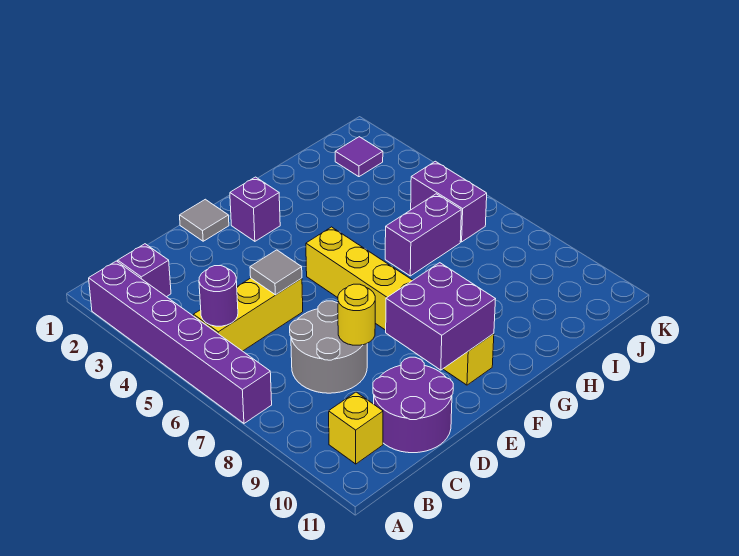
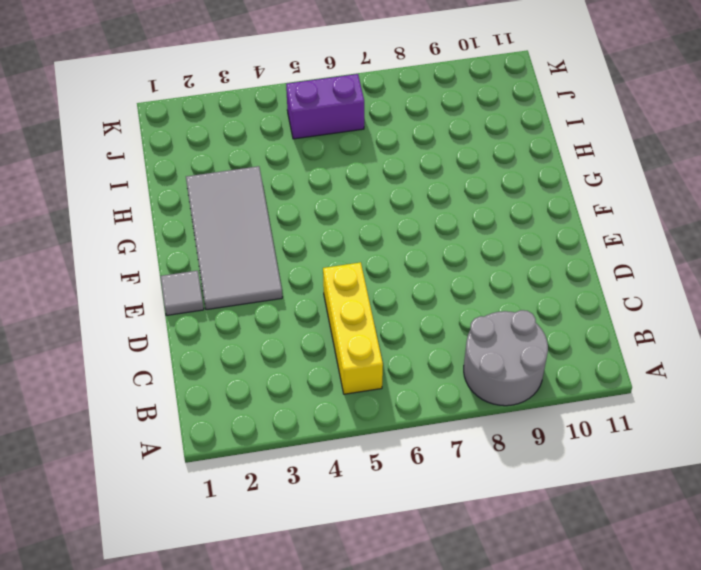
grey round brick A8:B9 level 1 -> grey round brick C7:D8 level 1
grey tile E2:H3 level 1 -> purple brick F2 level 1
none -> purple brick A2:A7 level 1
none -> purple brick B2 level 1
none -> yellow brick B10 level 1

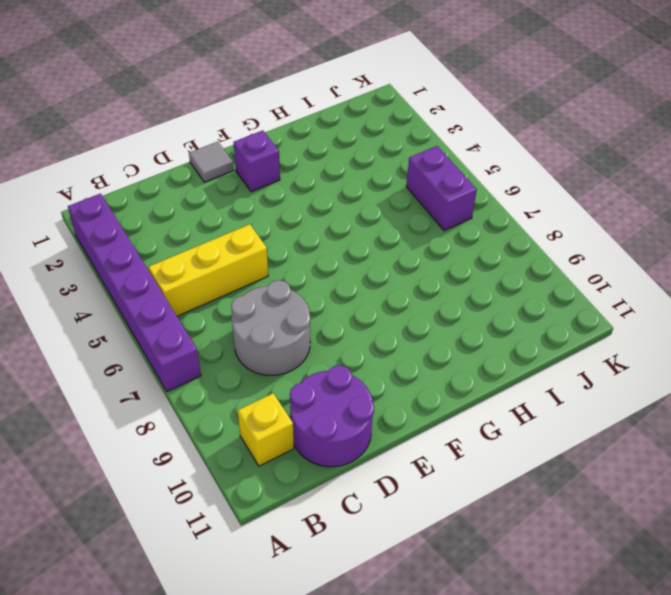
none -> purple brick B2 level 1
none -> yellow brick F5:F10 level 1
none -> purple brick H6:I6 level 1

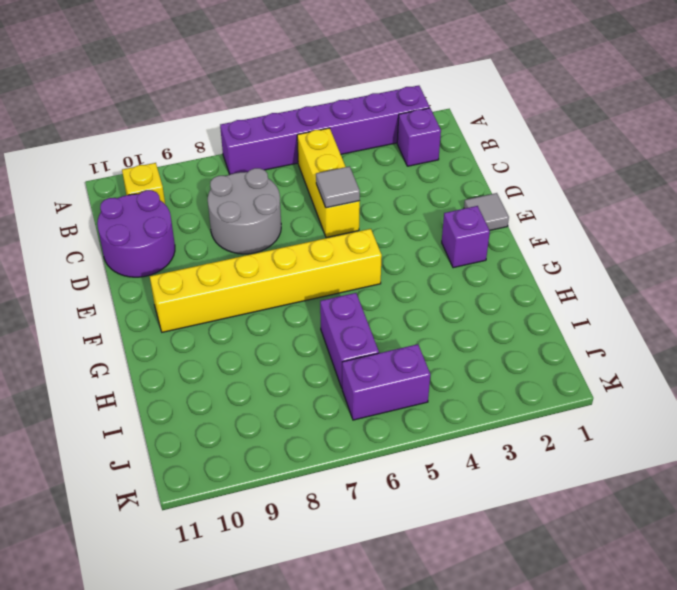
none -> purple tile J2 level 1
none -> purple round brick B5 level 2
none -> yellow round brick D8 level 2

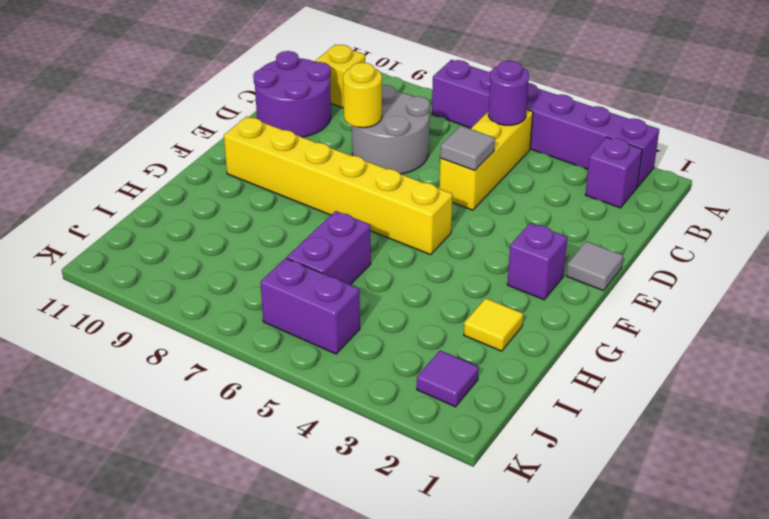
yellow tile H2 level 1 -> none
none -> purple brick E9:F10 level 2

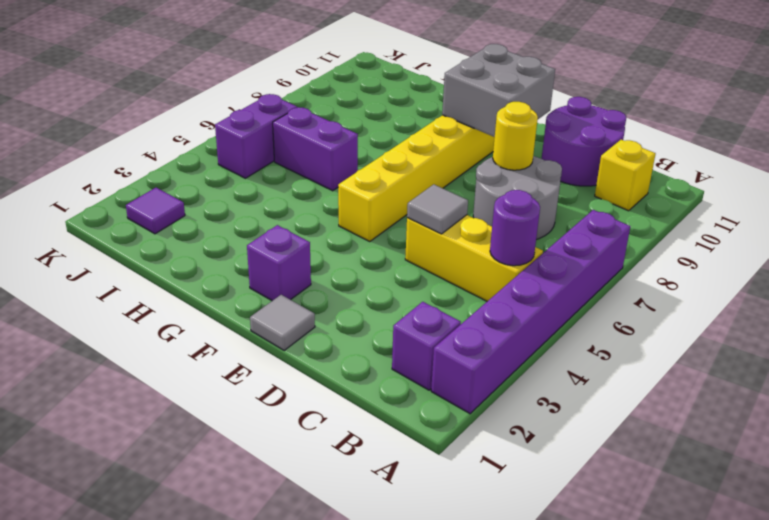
grey brick E9:F10 level 2 -> purple brick E9:F10 level 2

